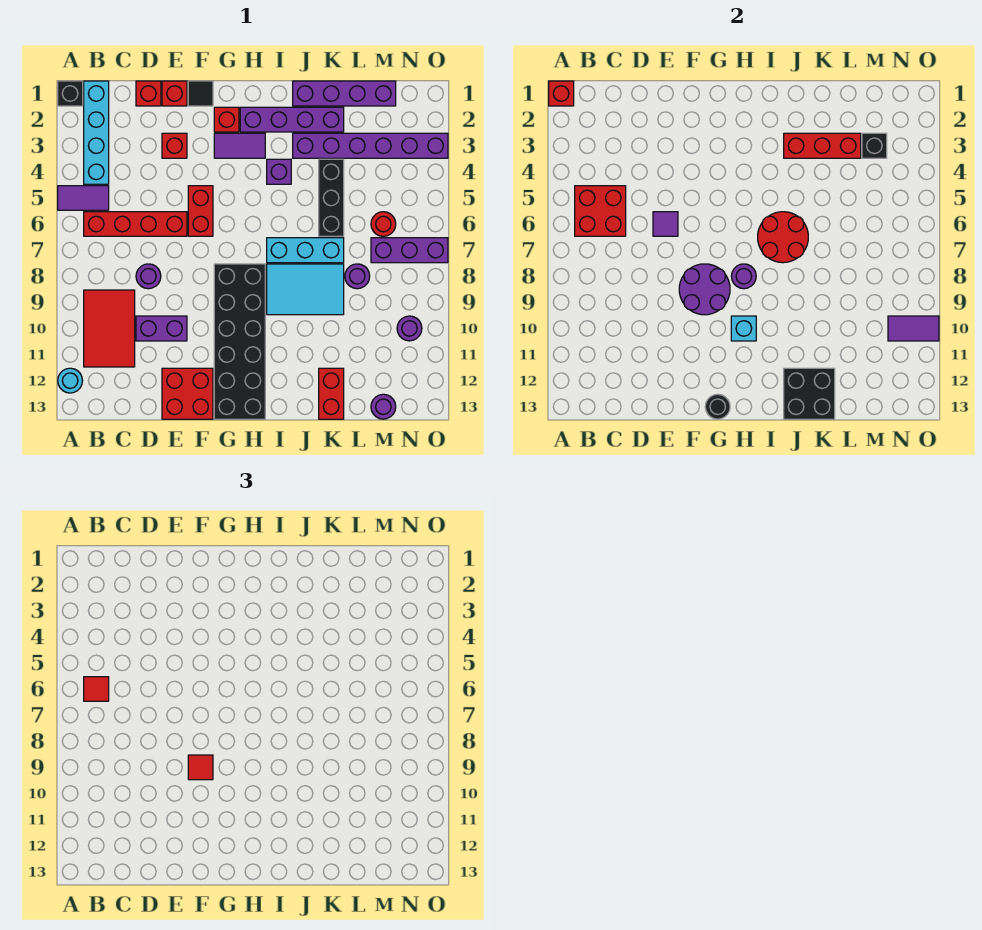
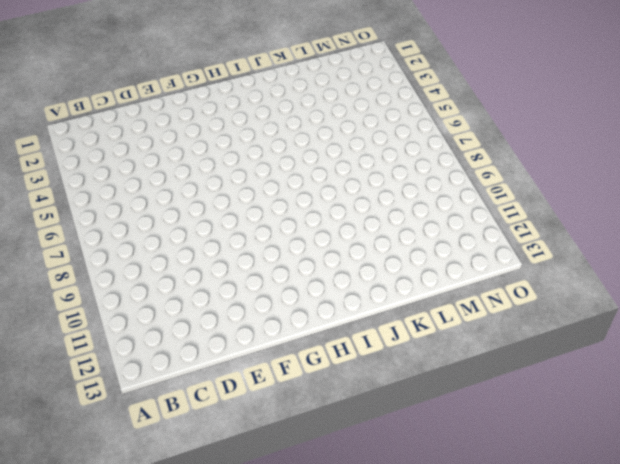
none -> black brick A1 level 1
none -> purple tile A5:B5 level 1
none -> cyan round brick A12 level 1
none -> cyan brick B1:B4 level 1

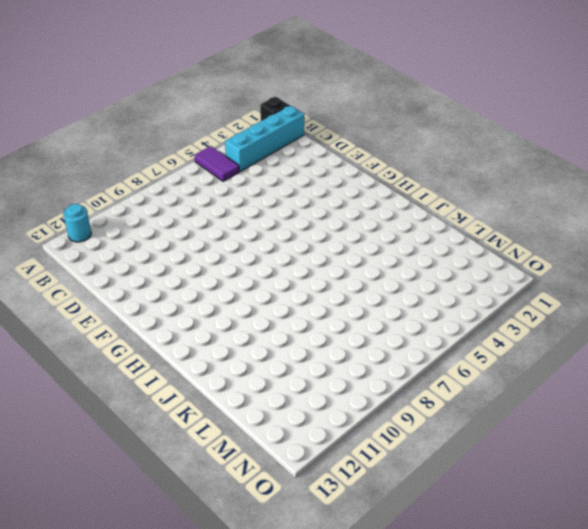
none -> red brick B6:E6 level 1
none -> red tile B9:C11 level 1
none -> red brick D1 level 1
none -> purple round brick D8 level 1

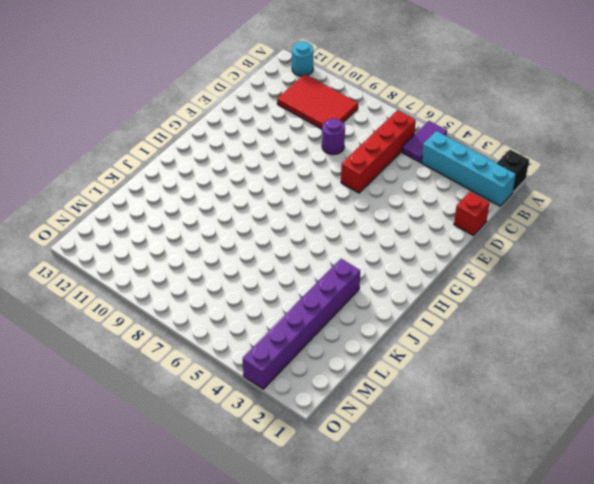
none -> purple brick D10:E10 level 1
none -> red brick E1 level 1
none -> red brick E3 level 1
none -> red brick E12:F13 level 1

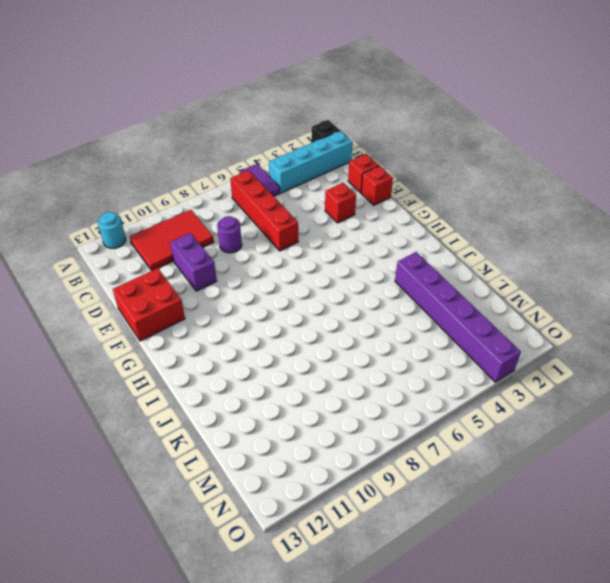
none -> black tile F1 level 1
none -> red brick F5:F6 level 1
none -> red brick G2 level 1
none -> purple tile G3:H3 level 1

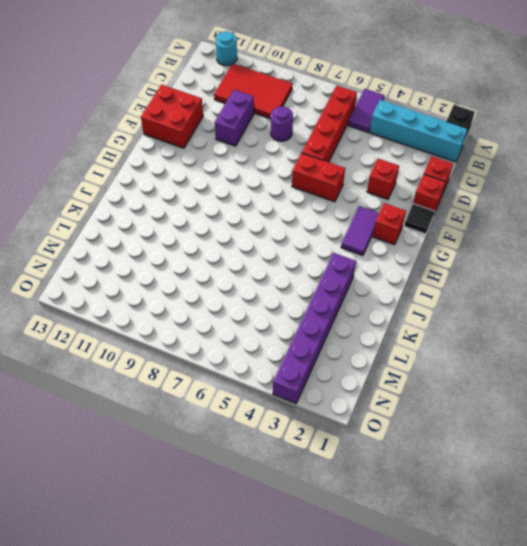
none -> black brick G8:H13 level 1
none -> purple brick H2:K2 level 1
none -> purple brick I4 level 1
none -> cyan brick I7:K7 level 1

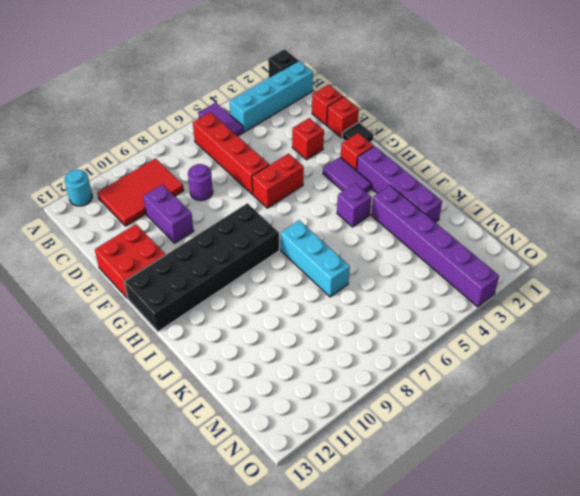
none -> cyan tile I8:K9 level 1
none -> purple brick J1:M1 level 1
none -> black brick K4:K6 level 1
none -> red brick K12:K13 level 1

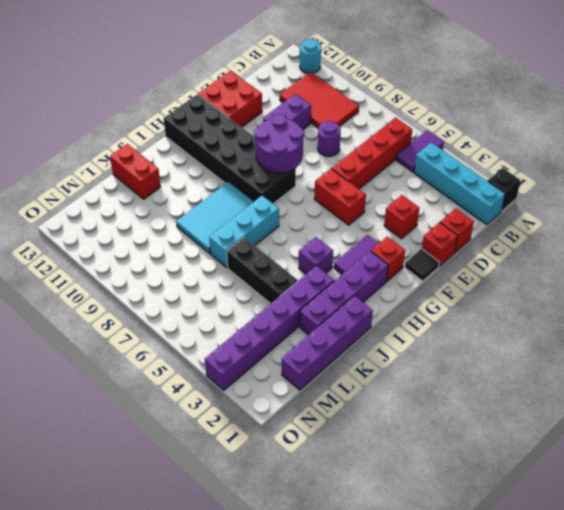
none -> purple round brick L8 level 1
none -> red round brick M6 level 1
none -> purple brick M7:O7 level 1
none -> purple round brick M13 level 1

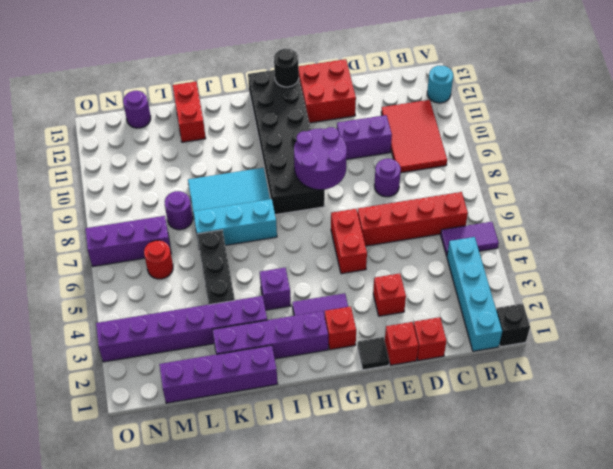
none -> purple round brick N10 level 1
none -> red brick A1 level 2
none -> red brick B5:C6 level 2
none -> purple tile E6 level 2

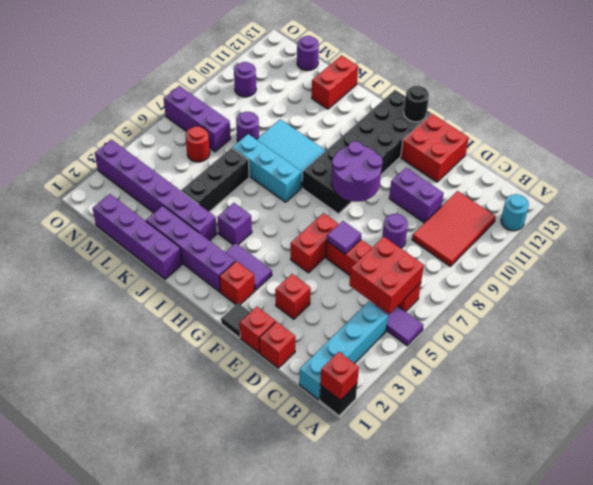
none -> purple round brick H8 level 2
none -> cyan brick H10 level 2
none -> red round brick I6:J7 level 2
none -> red brick J3:L3 level 2

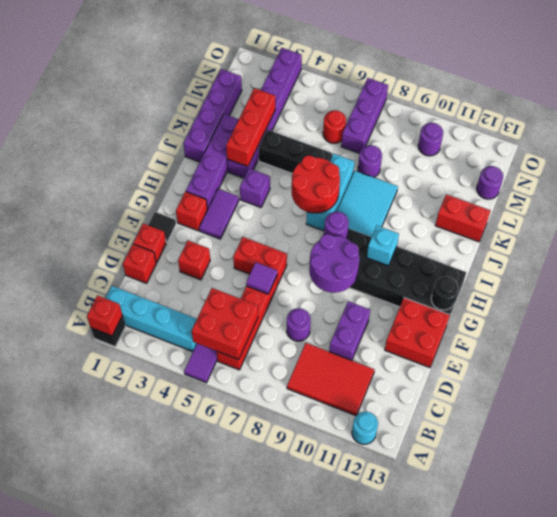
none -> black brick J12:K13 level 2
none -> black brick M3 level 2
none -> purple tile N10:O10 level 2
none -> red tile B6 level 3

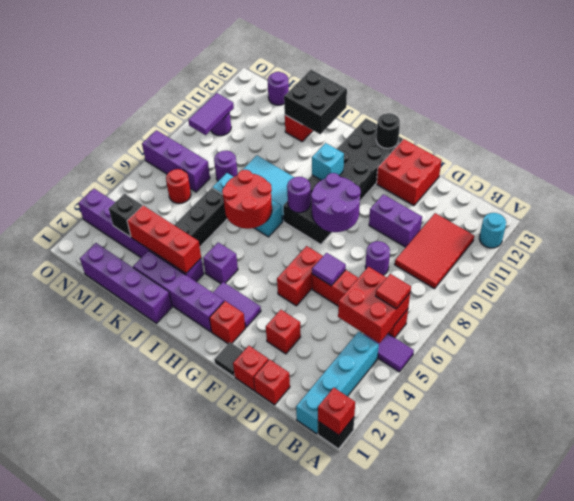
purple tile N9:N10 level 2 -> purple tile N10:O10 level 2
none -> red tile F9 level 3

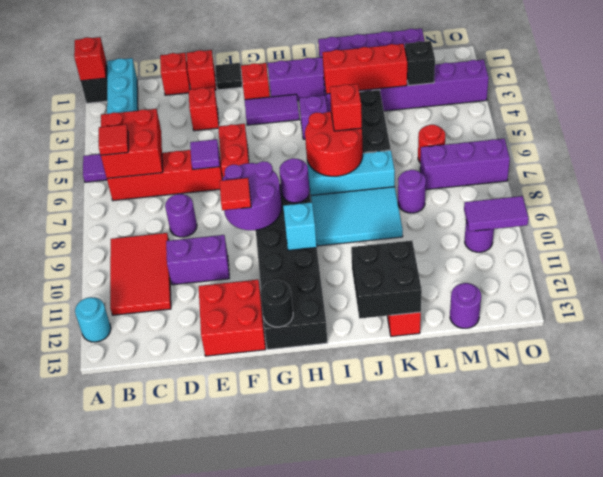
red brick J6 level 3 -> none

